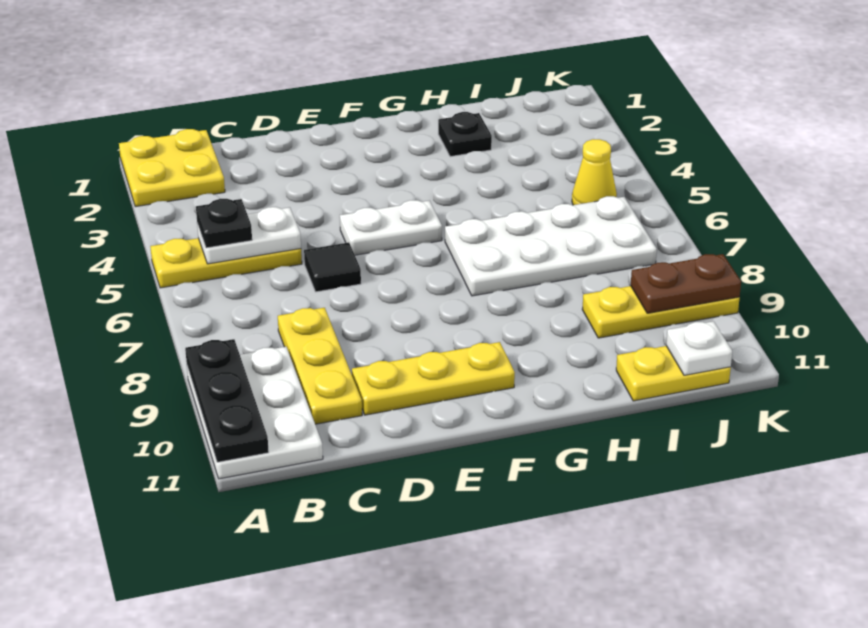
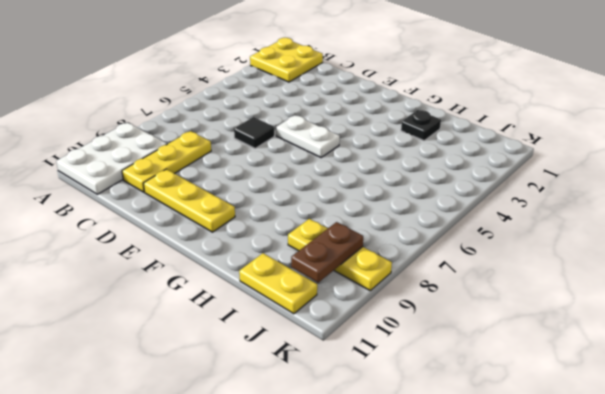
brown plate J9:J10 level 2 -> brown plate J9:K9 level 2
none -> yellow plate A5:C5 level 1
none -> white plate G6:J7 level 1
none -> yellow cone J5 level 1

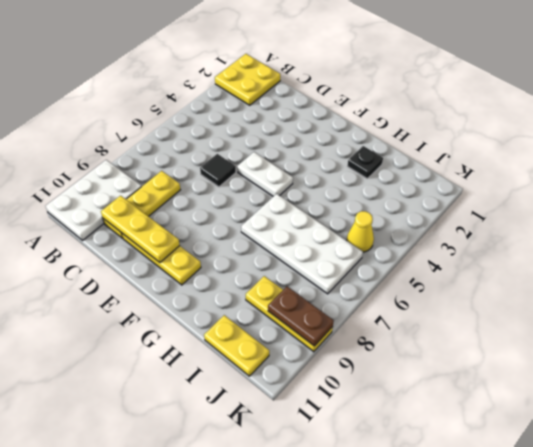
yellow plate C10:E10 level 2 -> yellow plate A5:C5 level 1
none -> black plate A9:A11 level 2
none -> white plate B5:C5 level 2
none -> white plate J11 level 2

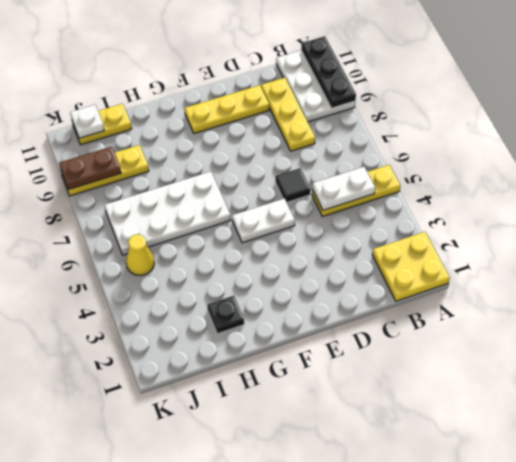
none -> black plate B5 level 3

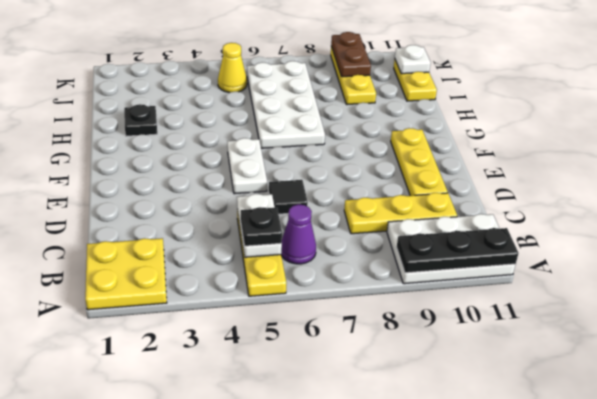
purple cone B6 level 1 -> none

